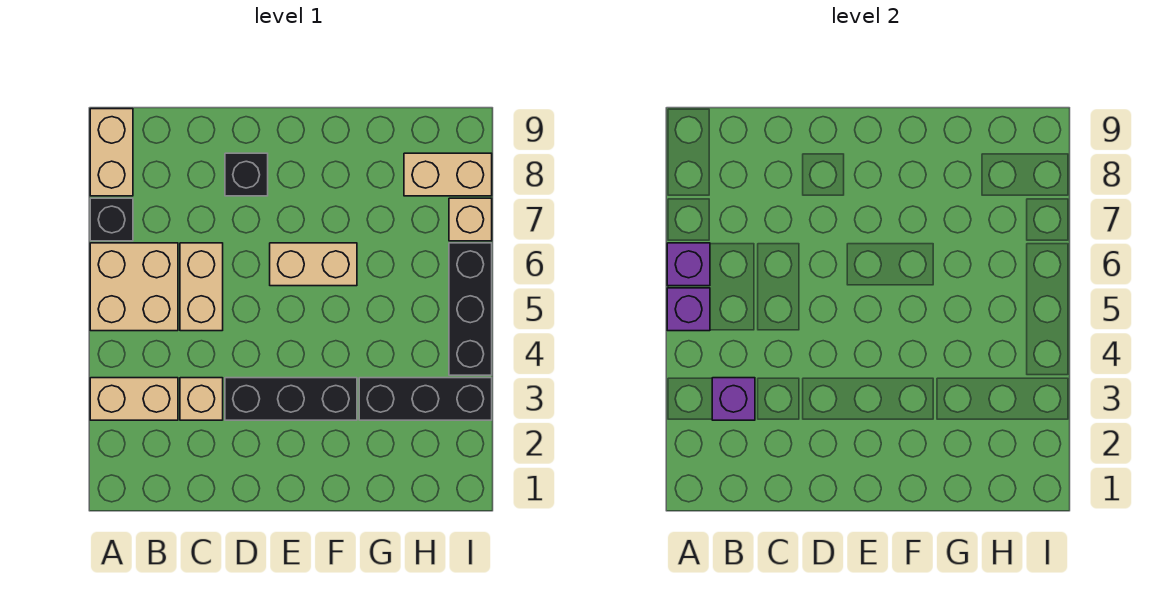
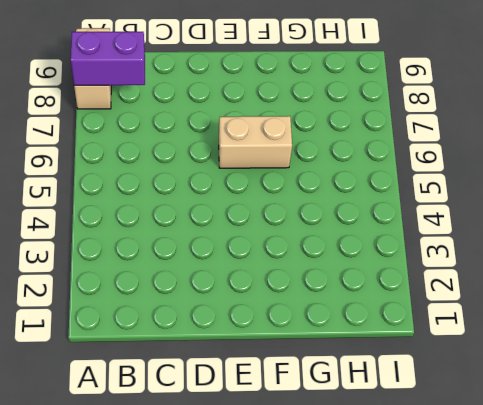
purple brick A8:B8 level 2 -> none
none -> tan brick A3:B3 level 1
none -> tan brick A5:B6 level 1
none -> black brick A7 level 1

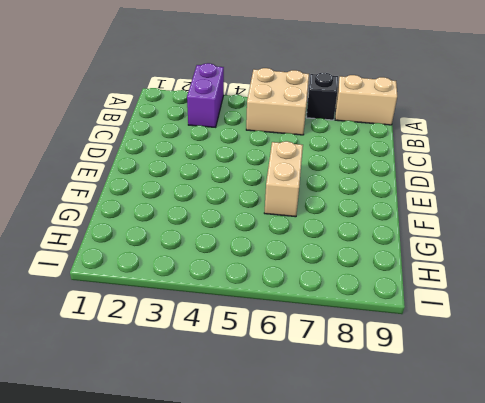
purple brick A3:B3 level 1 -> tan brick A3:B3 level 1
none -> tan brick C3 level 1
none -> tan brick C5:C6 level 1
none -> black brick D3:F3 level 1

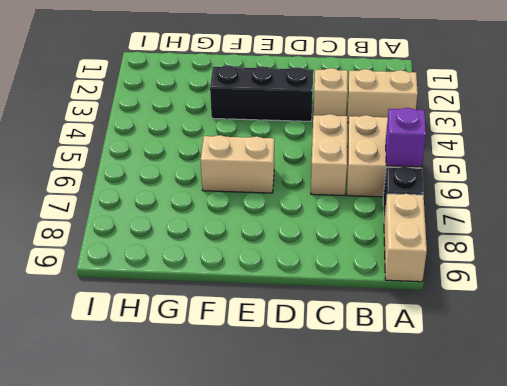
none -> black brick D8 level 1
none -> black brick G3:I3 level 1
none -> tan brick H8:I8 level 1

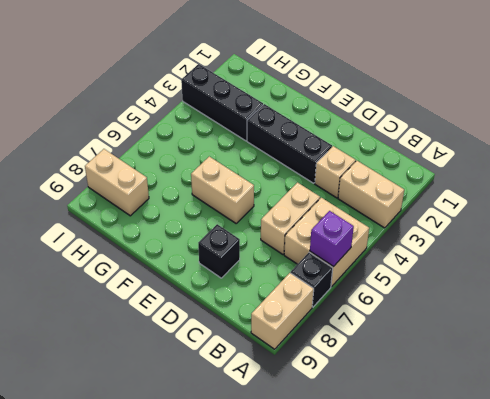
none -> black brick I4:I6 level 1
none -> tan brick I7 level 1
none -> purple brick A5 level 2

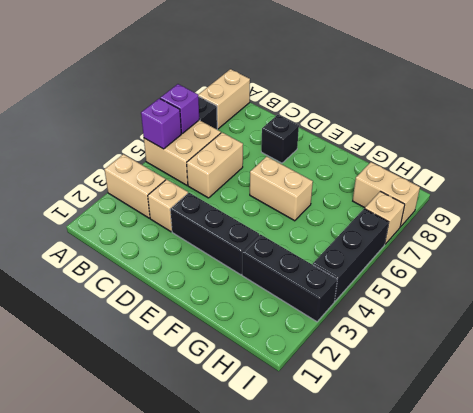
none -> purple brick B3 level 2

